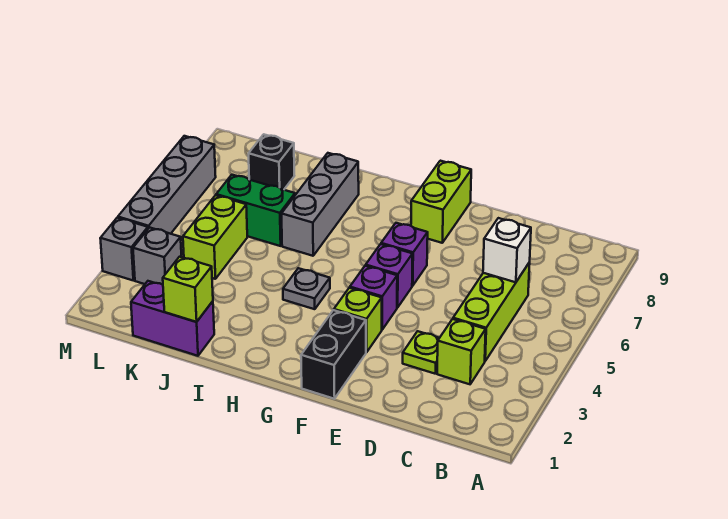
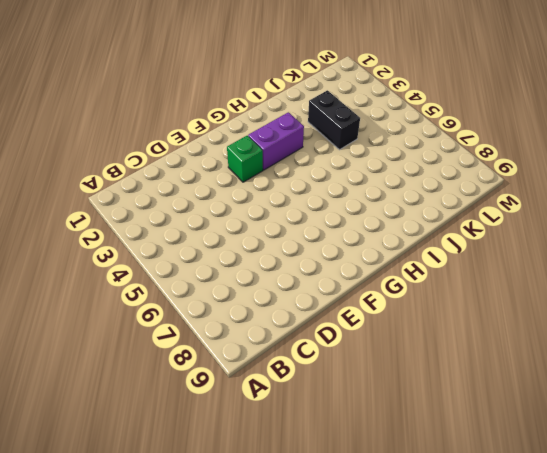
green brick F3 level 1 -> lime brick F3 level 1
purple brick G3:H3 level 1 -> purple brick J1:K1 level 1
black brick J3:J4 level 1 -> black brick F1:F2 level 1
none -> lime brick C3 level 1
none -> lime brick C4:C6 level 1
none -> lime plate D3 level 1

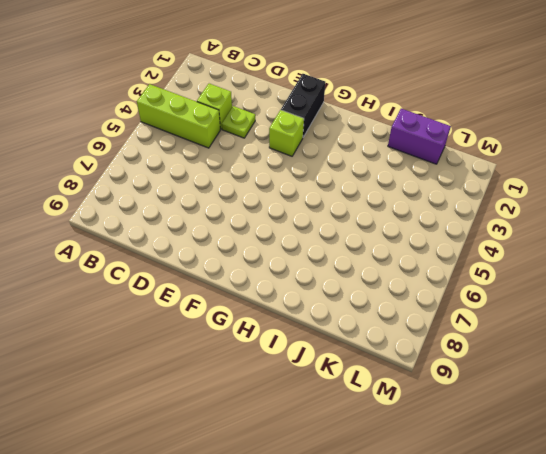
lime brick A4:C4 level 1 -> lime brick C4:C6 level 1
none -> purple brick F4 level 1
none -> purple brick F5 level 1
none -> purple brick F6 level 1

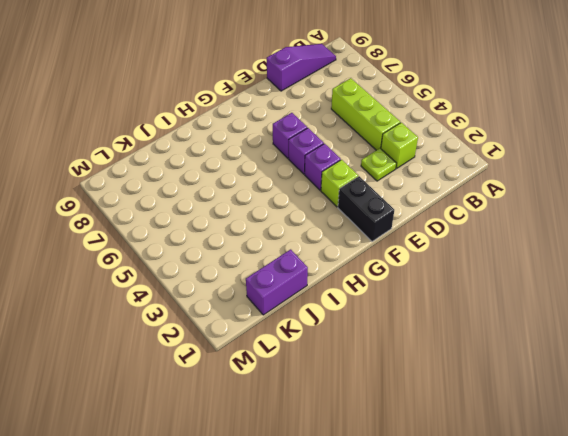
purple slope B9:D9 level 1 top D -> none
none -> lime brick F8:F9 level 1
none -> grey plate H4 level 1
none -> grey brick I6:I8 level 1

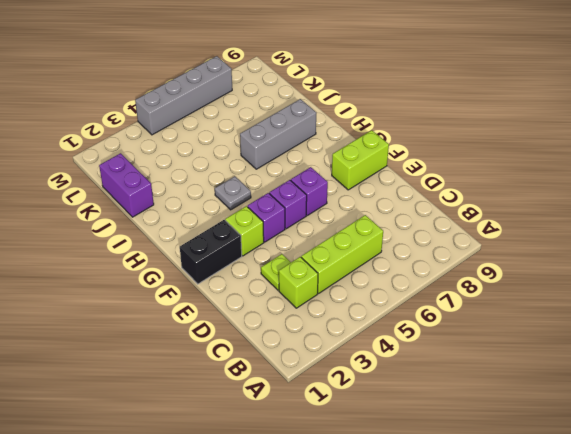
none -> green brick J6:K6 level 1
none -> lime brick K4:K5 level 1
none -> black brick K8 level 1

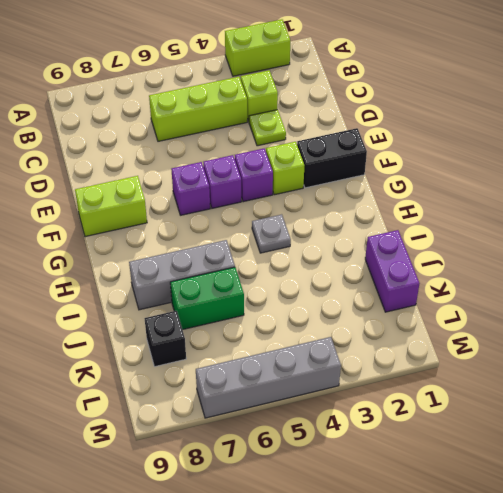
lime brick A2:A3 level 1 -> lime brick K4:K5 level 1
green brick J6:J7 level 1 -> green brick J6:K6 level 1
none -> grey brick L3 level 1
none -> grey brick M3 level 1
none -> white brick C6 level 2

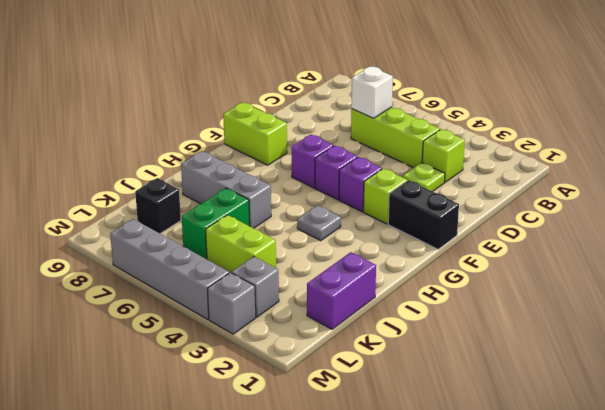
none -> lime brick J1 level 2

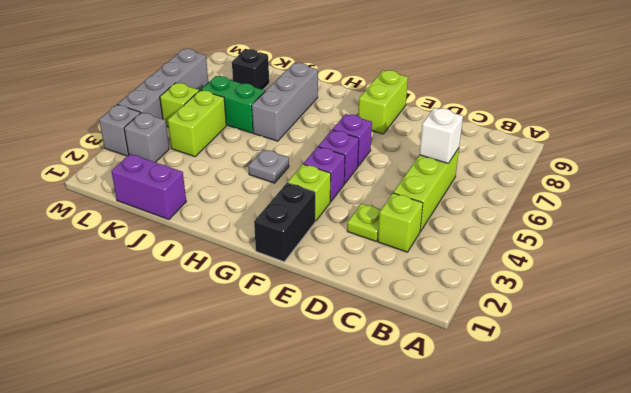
lime brick L5 level 1 -> lime brick J1 level 2

